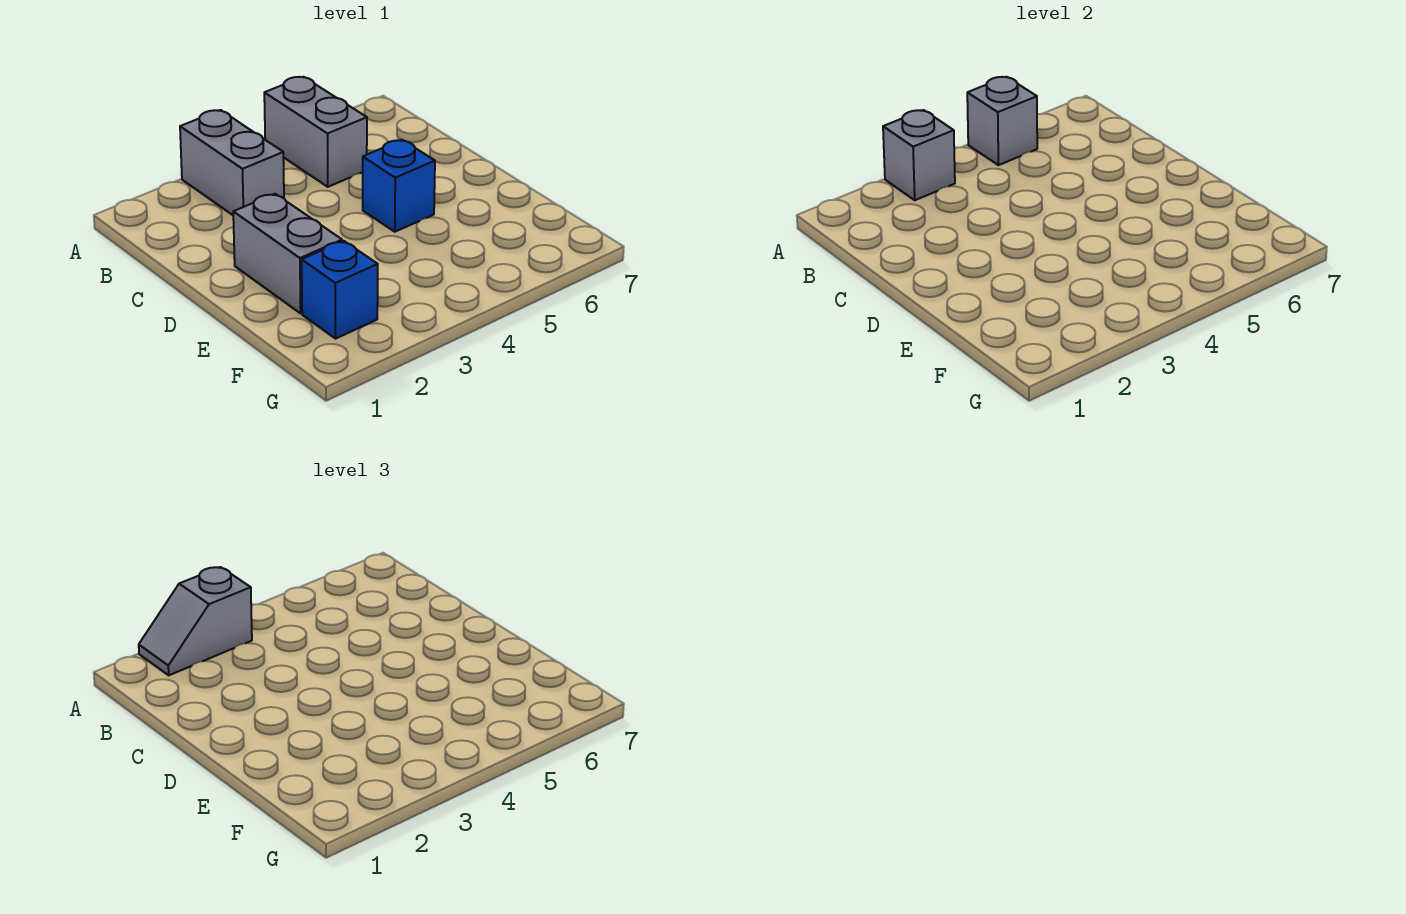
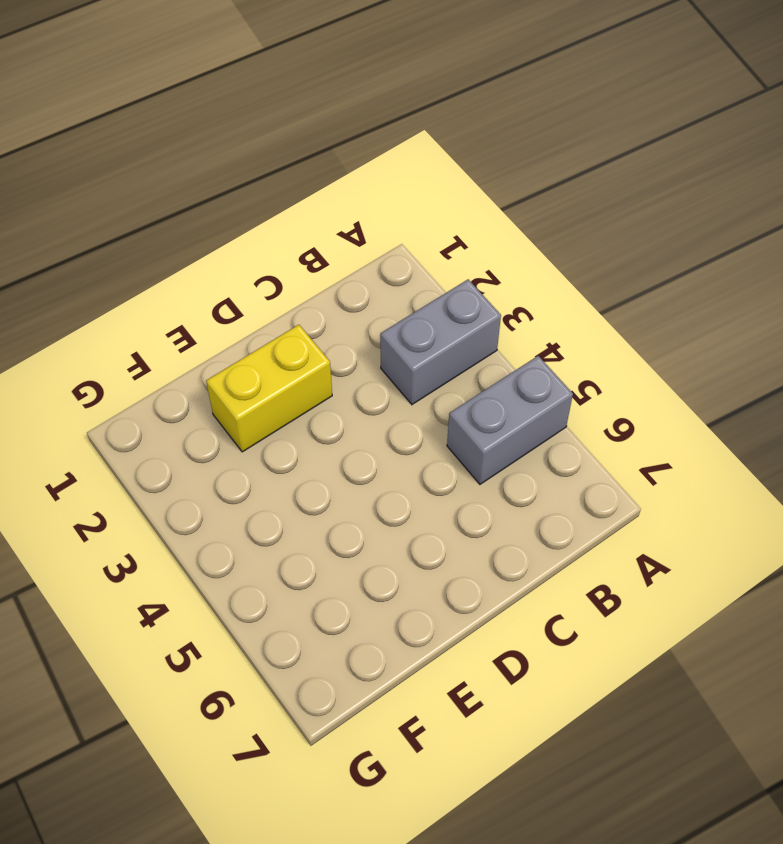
yellow brick D2:E2 level 1 -> grey brick D2:E2 level 1
none -> blue brick D5 level 1
none -> blue brick F2 level 1

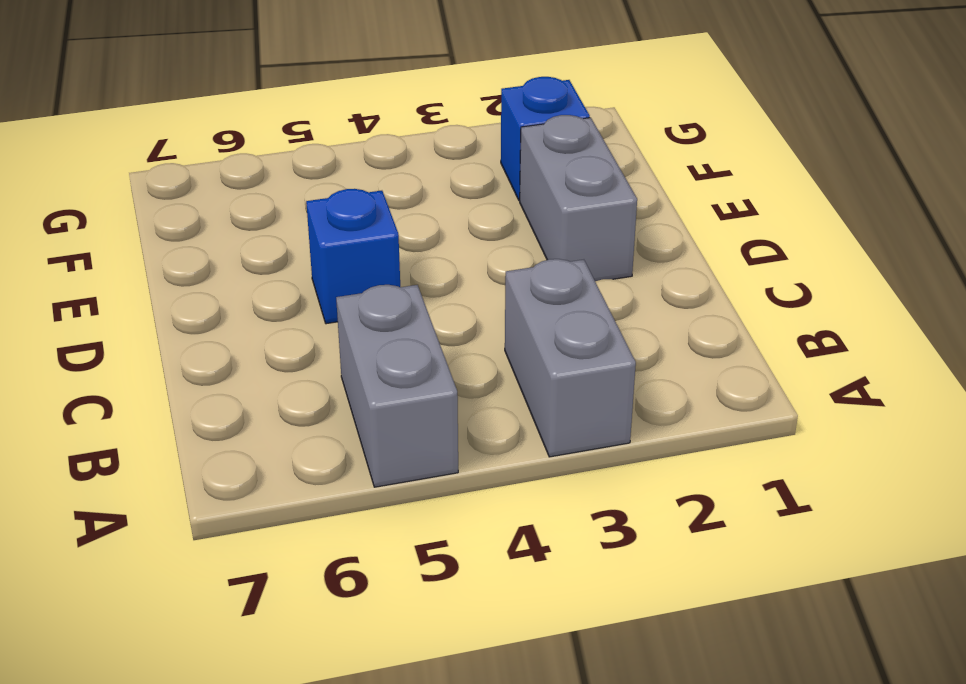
none -> grey brick A3 level 2
none -> grey brick A5 level 2

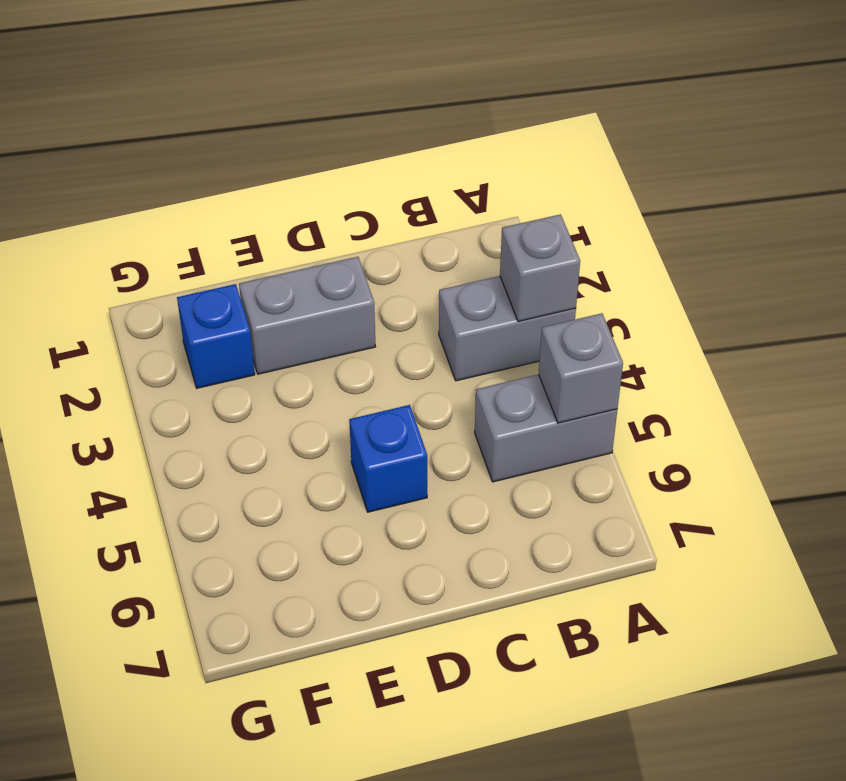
none -> grey slope A2:A3 level 3 top 3

